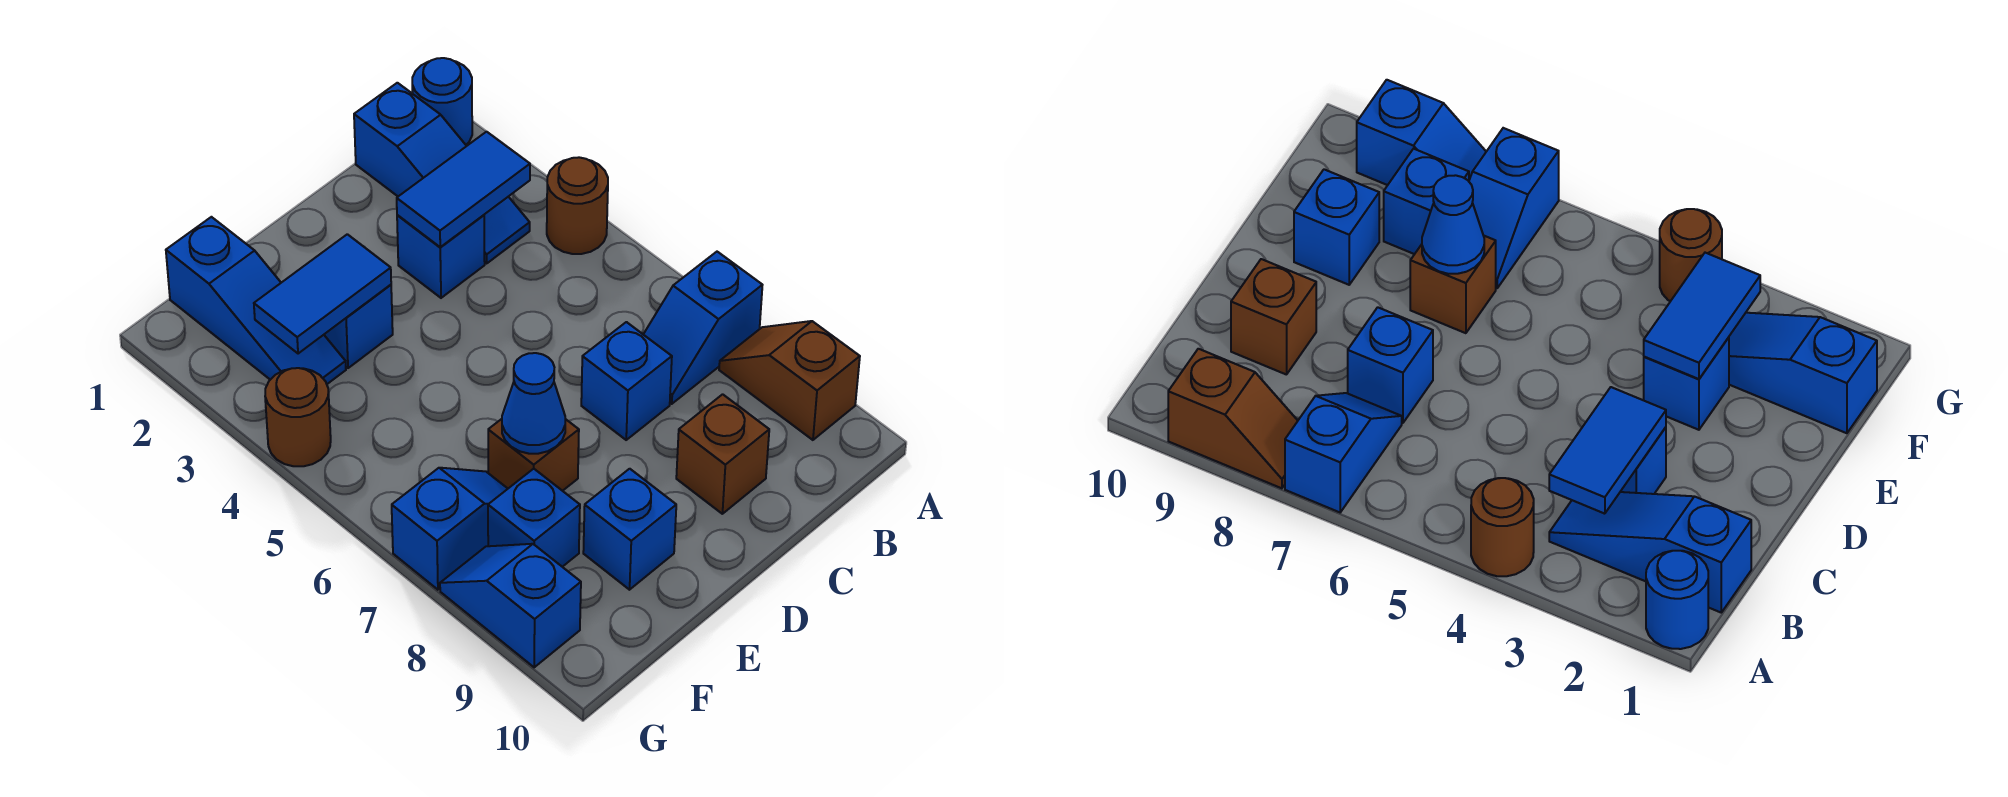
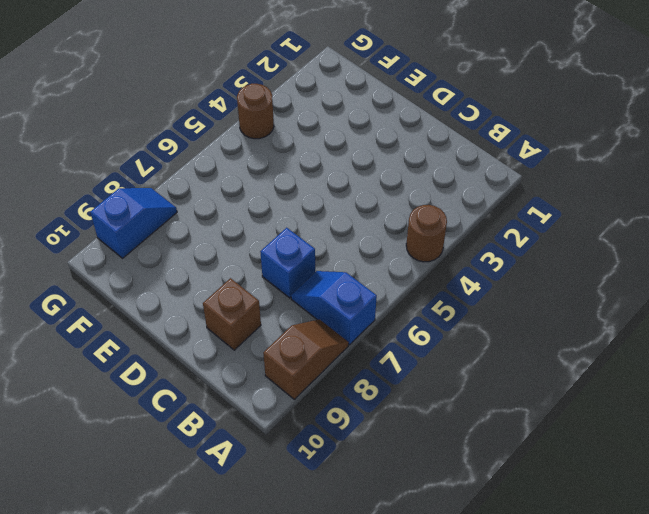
none -> blue round brick A1 level 1
none -> blue slope B1:B3 level 1 top 1
none -> blue brick C3 level 1

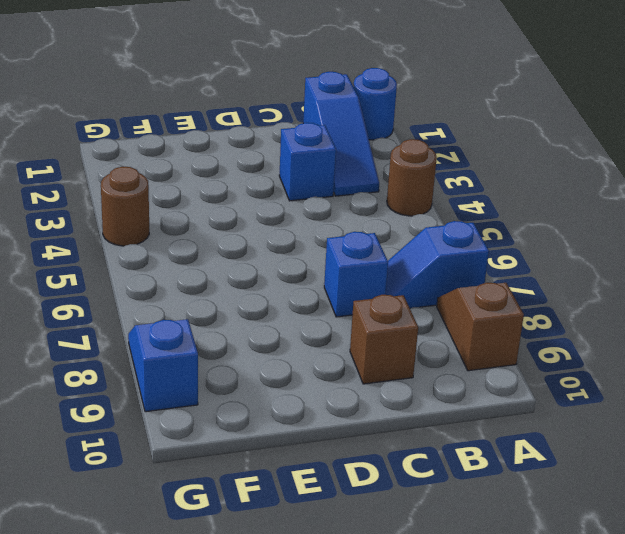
none -> blue brick E3 level 1
none -> brown brick E7 level 1
none -> blue brick E9 level 1

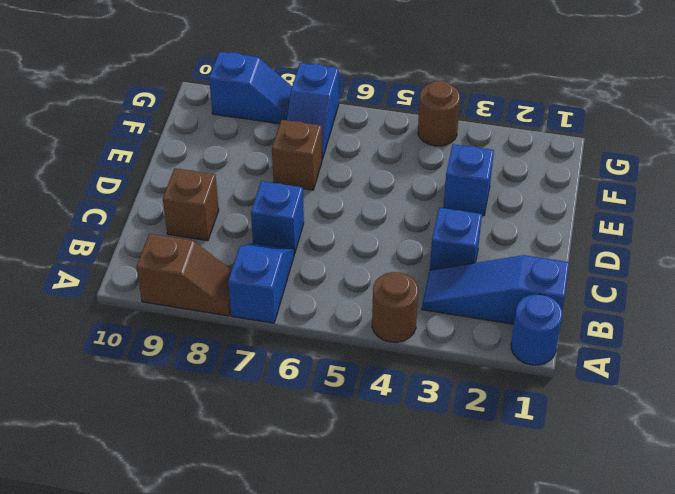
none -> blue brick E9 level 1
none -> blue slope F1:F3 level 1 top 1
none -> blue brick F8 level 1

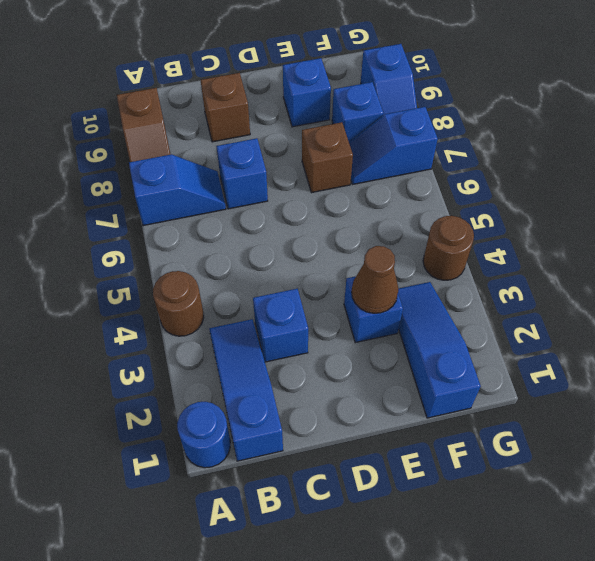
brown cone E3 level 2 -> blue tile E3:F3 level 2
none -> blue tile B3:C3 level 2
none -> blue cone E7 level 2

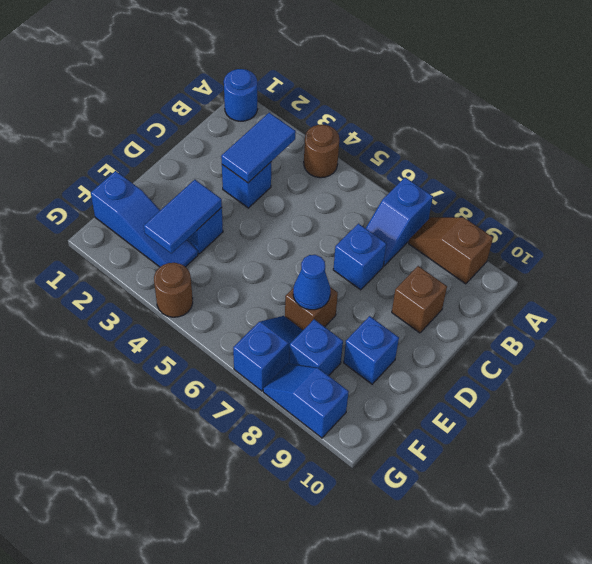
none -> blue slope B1:B3 level 1 top 1

